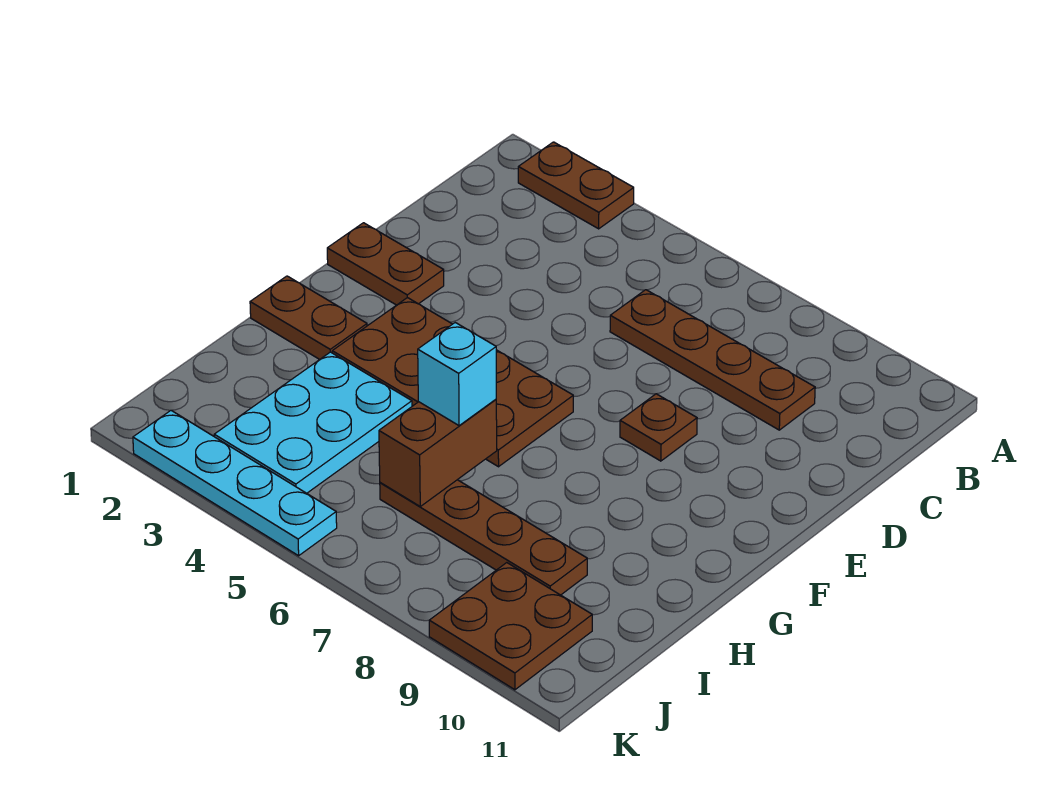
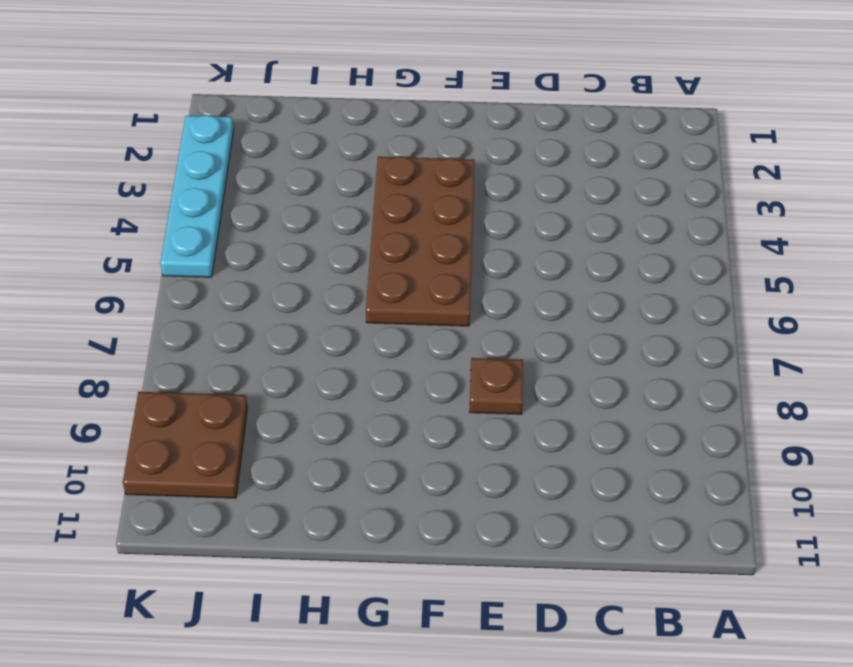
none -> brown plate A2:A3 level 1
none -> brown plate C6:C9 level 1
none -> brown plate E1:E2 level 1

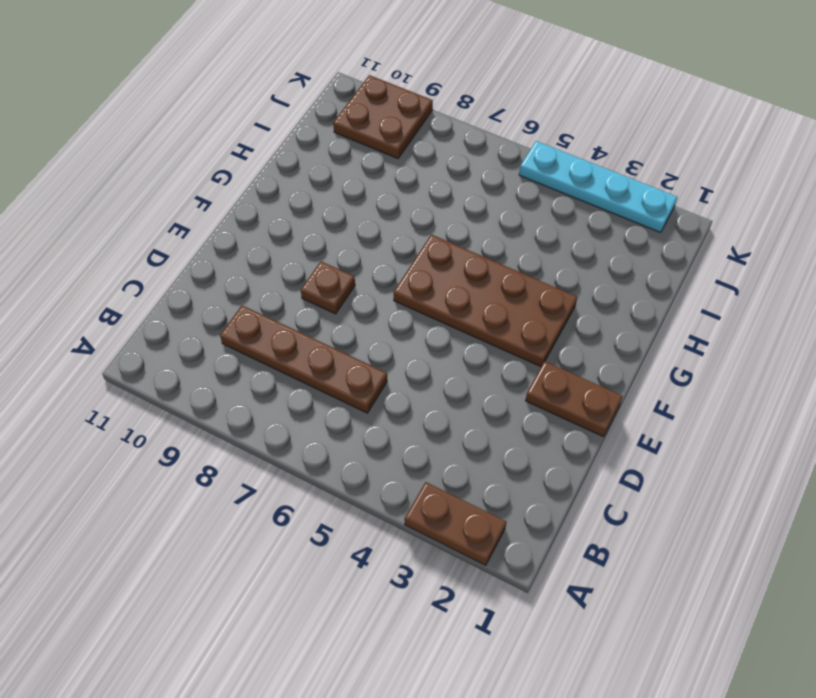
none -> brown plate G1:G2 level 1
none -> cyan plate H3:J4 level 1
none -> brown plate I6:I9 level 1

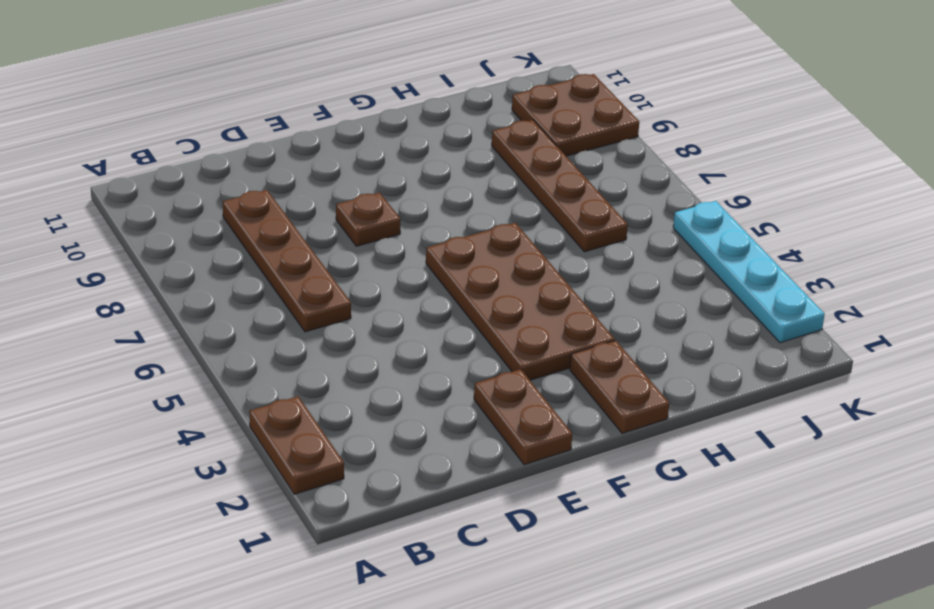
none -> cyan plate H3:J4 level 1
none -> brown brick H6:I6 level 2
none -> cyan brick H6 level 3

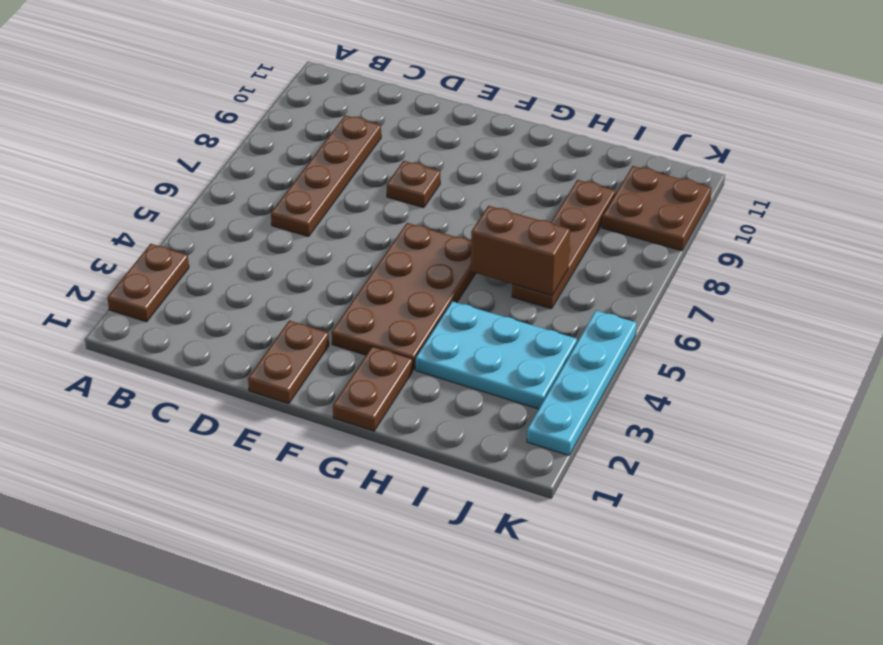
none -> cyan brick H6 level 3

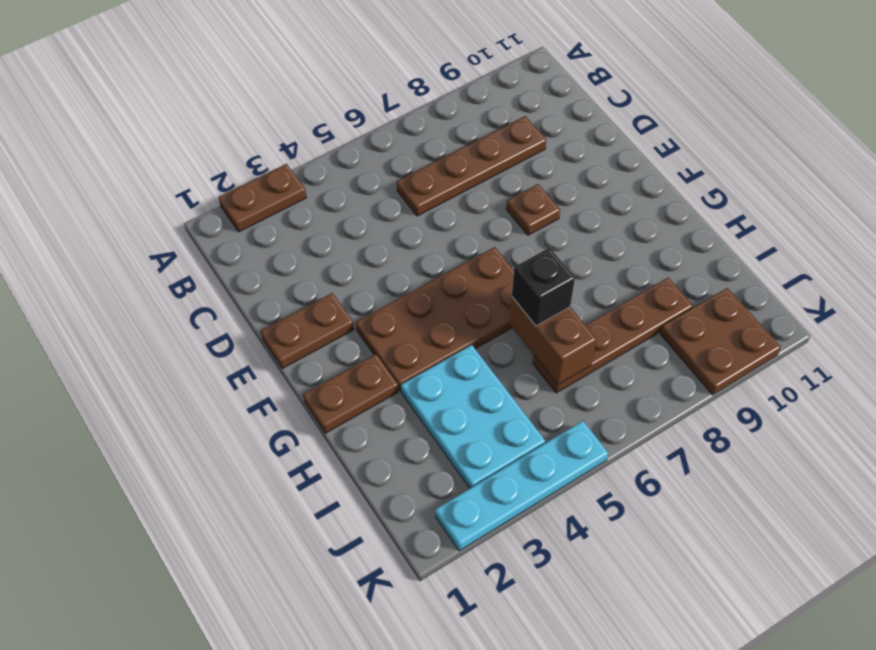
black brick H6 level 3 -> cyan brick H6 level 3

